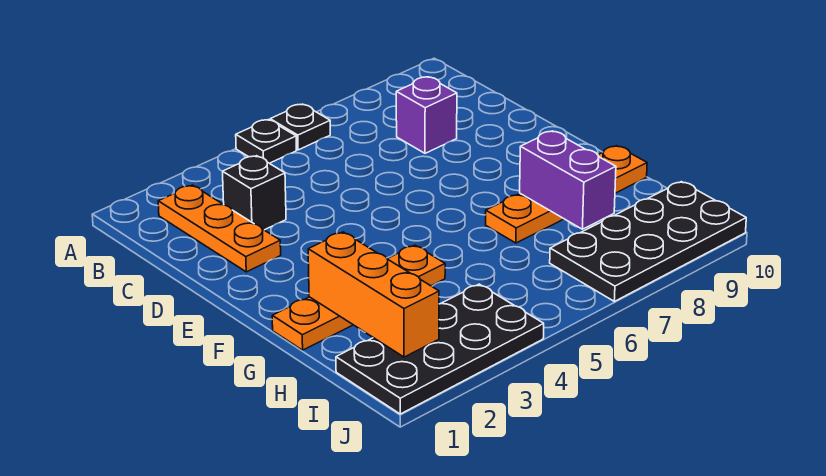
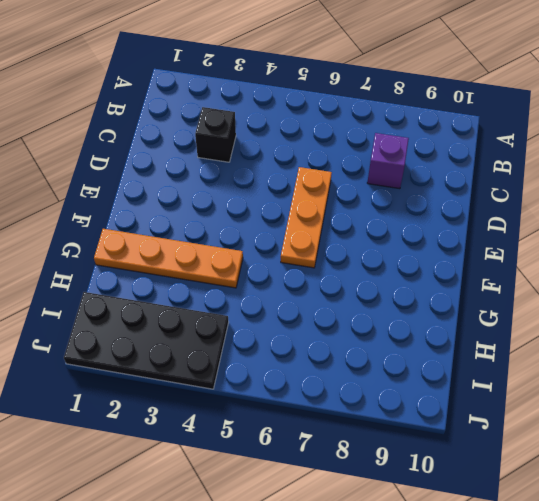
orange plate D6:F6 level 1 -> orange plate B2:D2 level 1
none -> black plate A5 level 1
none -> black plate A6 level 1

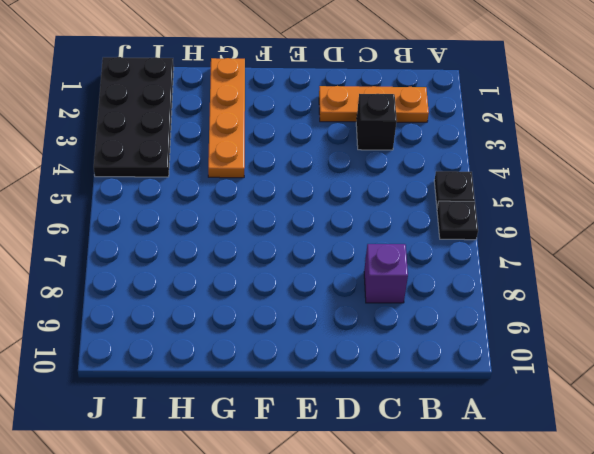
none -> orange plate G7:G10 level 1
none -> black plate I7:J10 level 1

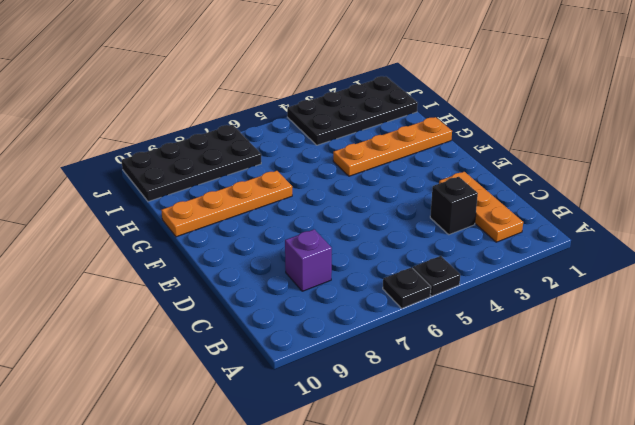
none -> orange brick G2:I2 level 2
none -> purple brick G8:H8 level 2

